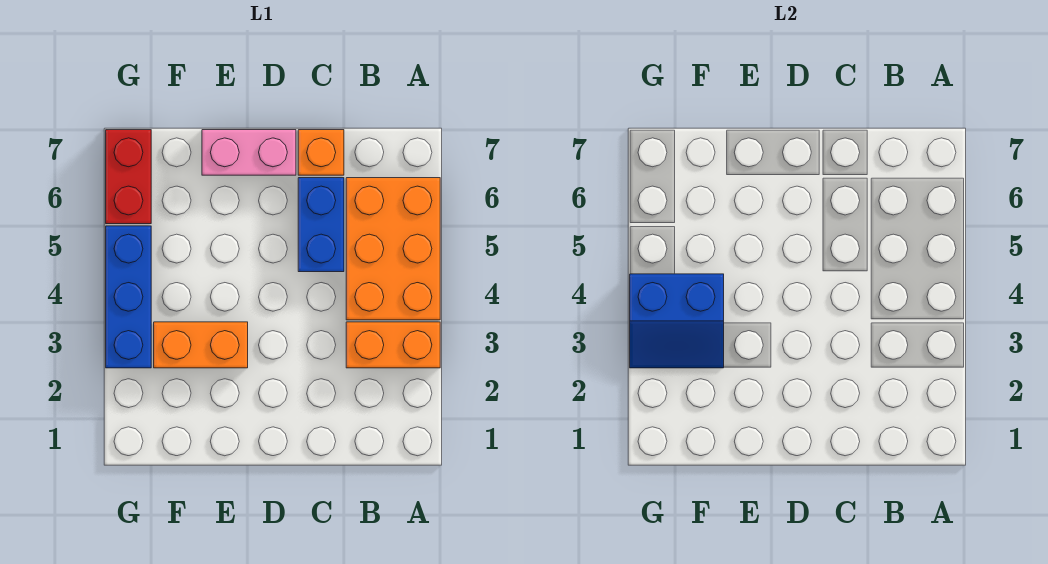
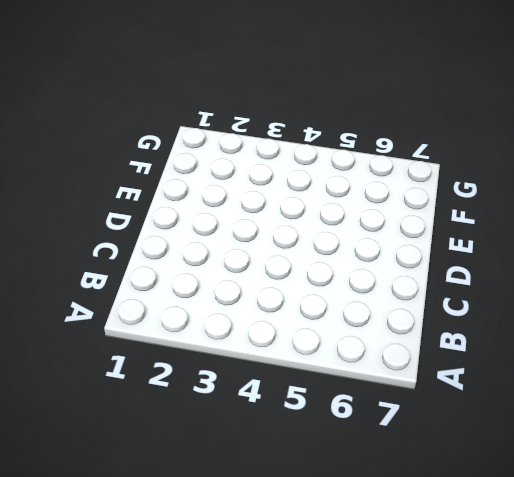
none -> orange brick A3:B3 level 1
none -> orange brick A4:B6 level 1

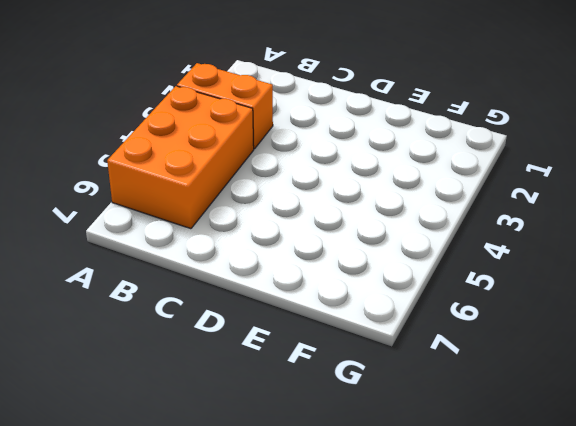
none -> blue brick C5:C6 level 1
none -> orange brick C7 level 1

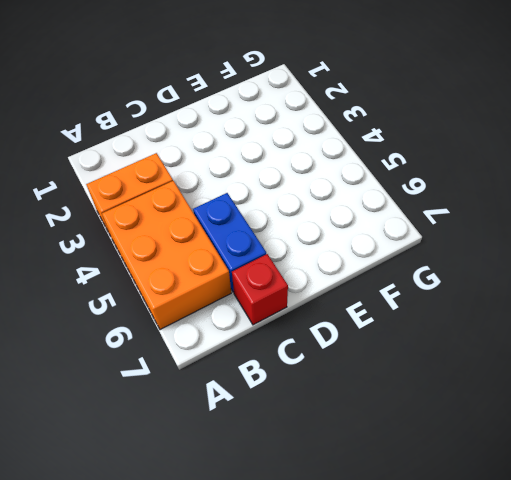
red brick C7 level 1 -> orange brick C7 level 1
none -> pink brick D7:E7 level 1
none -> orange brick E3:F3 level 1

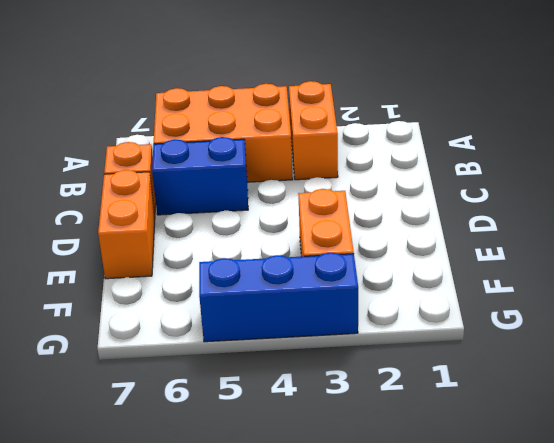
orange brick D7:E7 level 1 -> pink brick D7:E7 level 1
none -> red brick G6:G7 level 1
none -> blue slope F3:G4 level 2 top 4

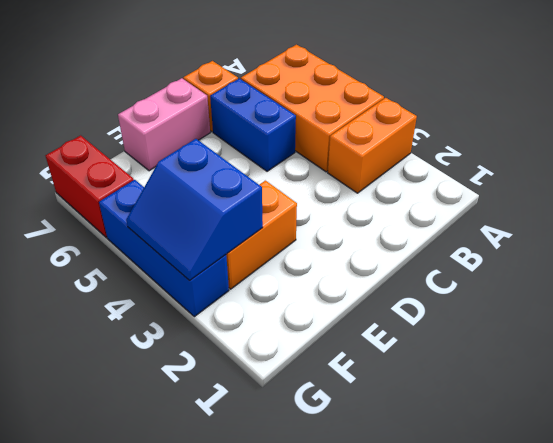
blue slope F3:G4 level 2 top F -> blue slope F3:G4 level 2 top 4

